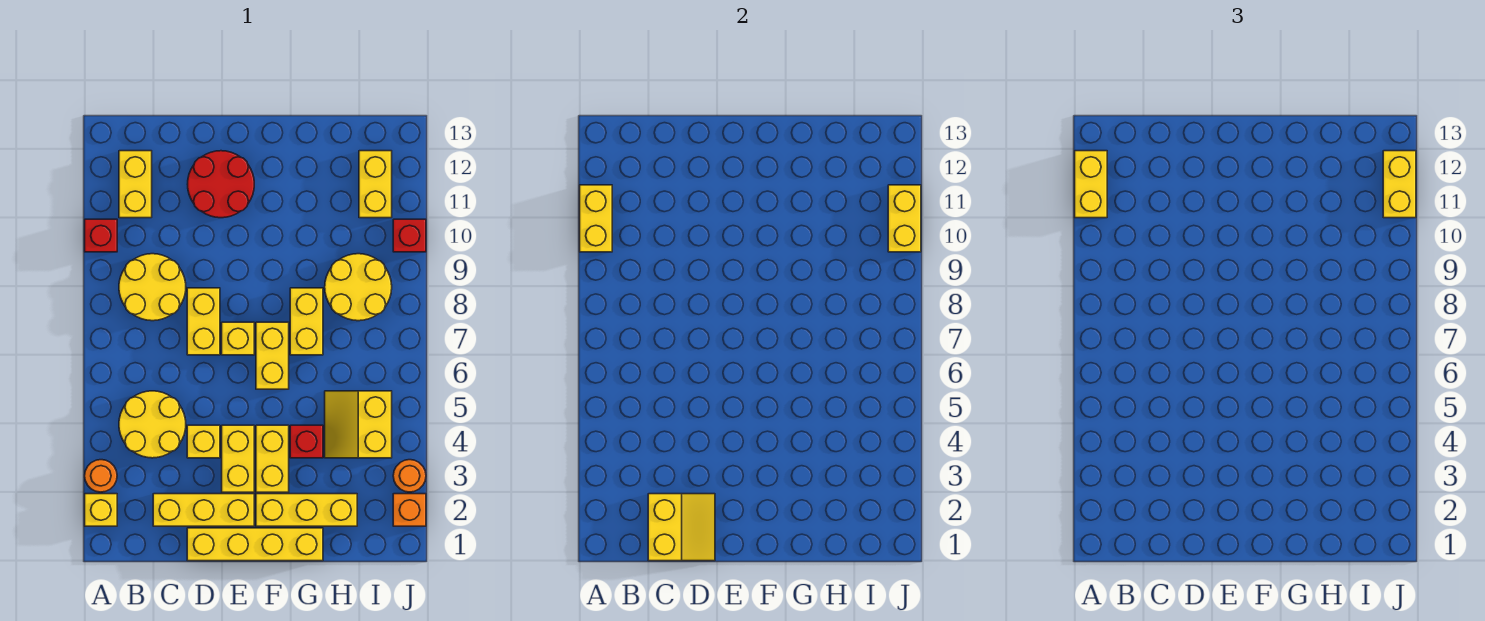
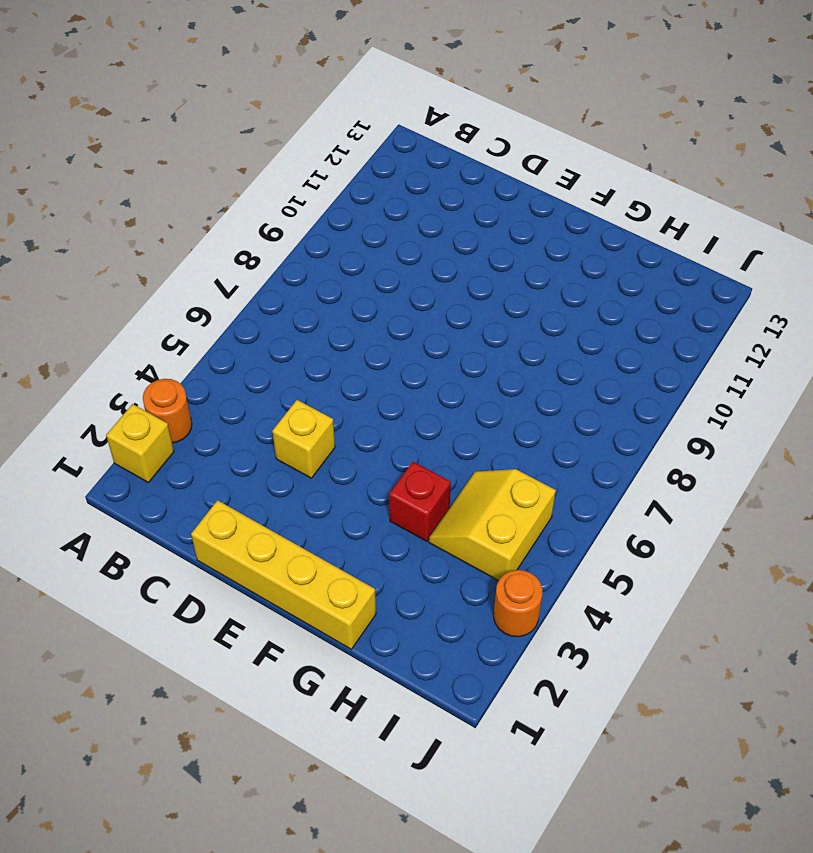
none -> red brick A10 level 1
none -> yellow round brick B4:C5 level 1
none -> yellow round brick B8:C9 level 1

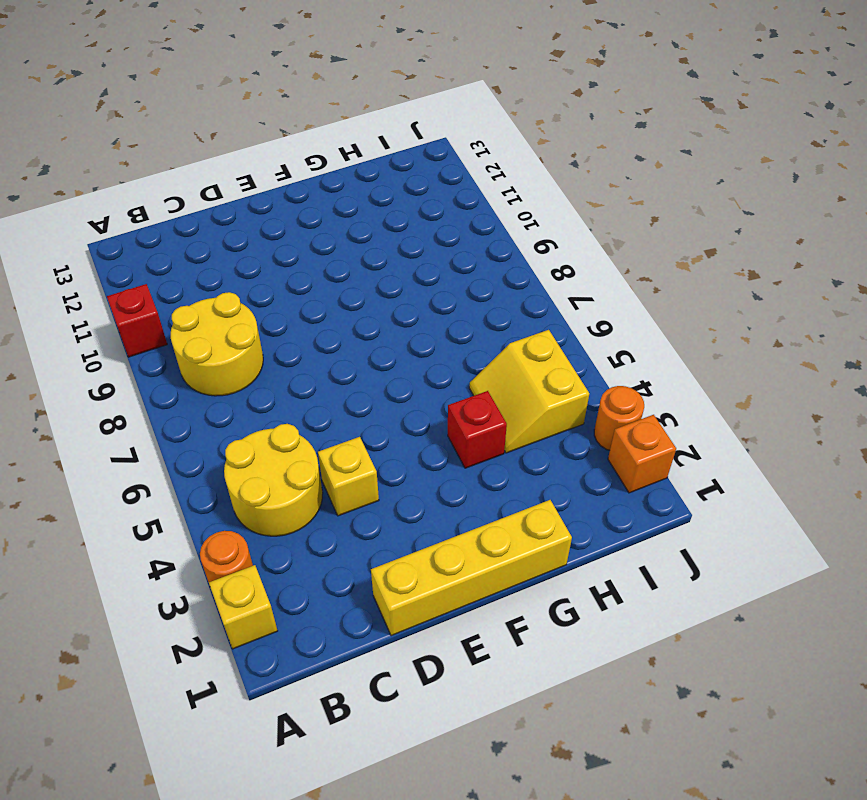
none -> yellow brick B11:B12 level 1
none -> yellow brick C2:E2 level 1
none -> yellow brick D7:D8 level 1

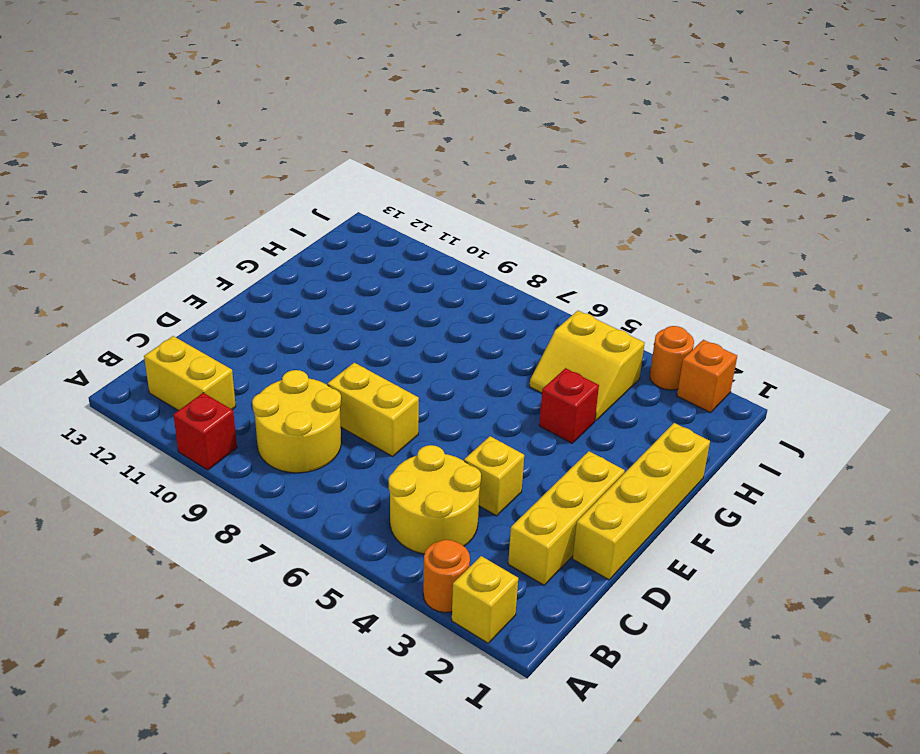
none -> red round brick D11:E12 level 1
none -> yellow brick E3:E4 level 1
none -> yellow brick E7 level 1

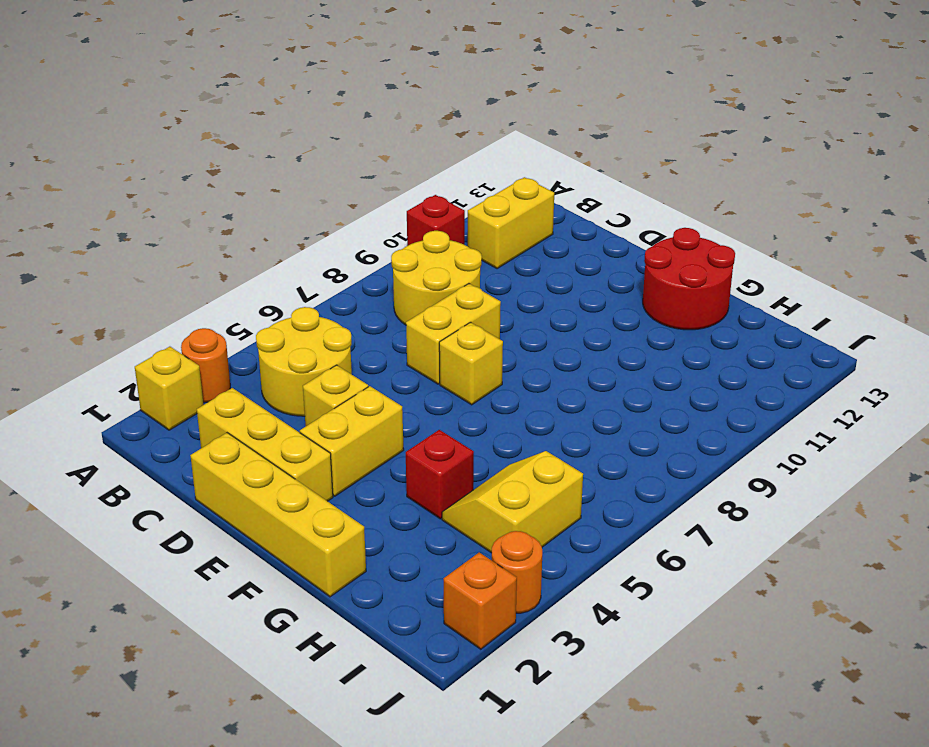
red round brick F12:G13 level 1 -> red round brick D11:E12 level 1
none -> yellow brick F2:H2 level 1
none -> yellow brick F3:F4 level 1
none -> yellow brick F6:F7 level 1

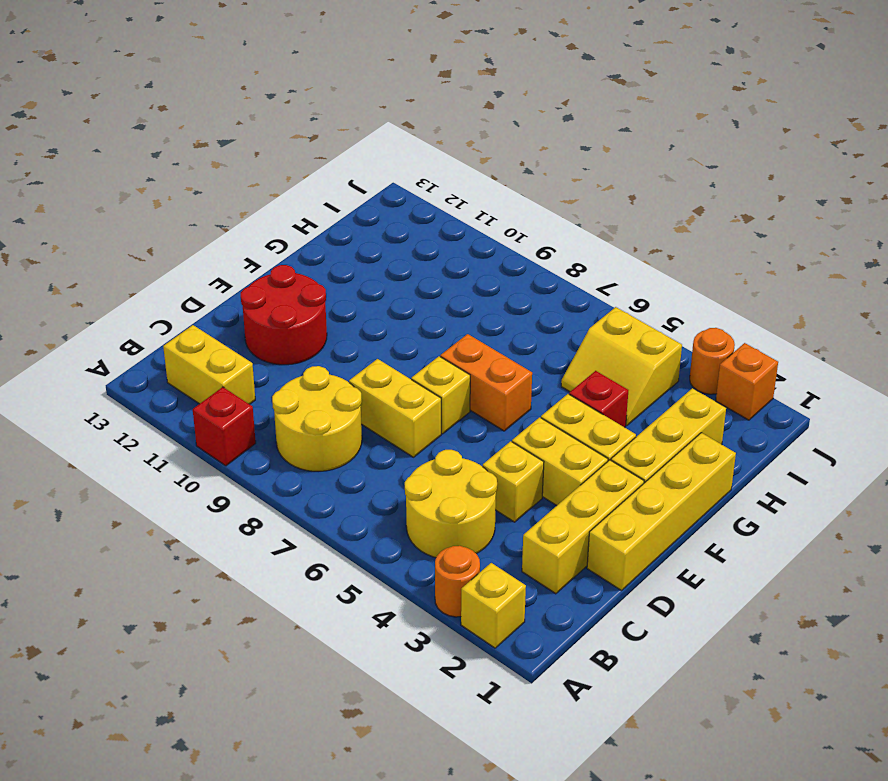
orange brick F6:F7 level 1 -> yellow brick F6:F7 level 1
none -> yellow brick G7:G8 level 1
none -> yellow round brick H8:I9 level 1
none -> yellow brick I11:I12 level 1

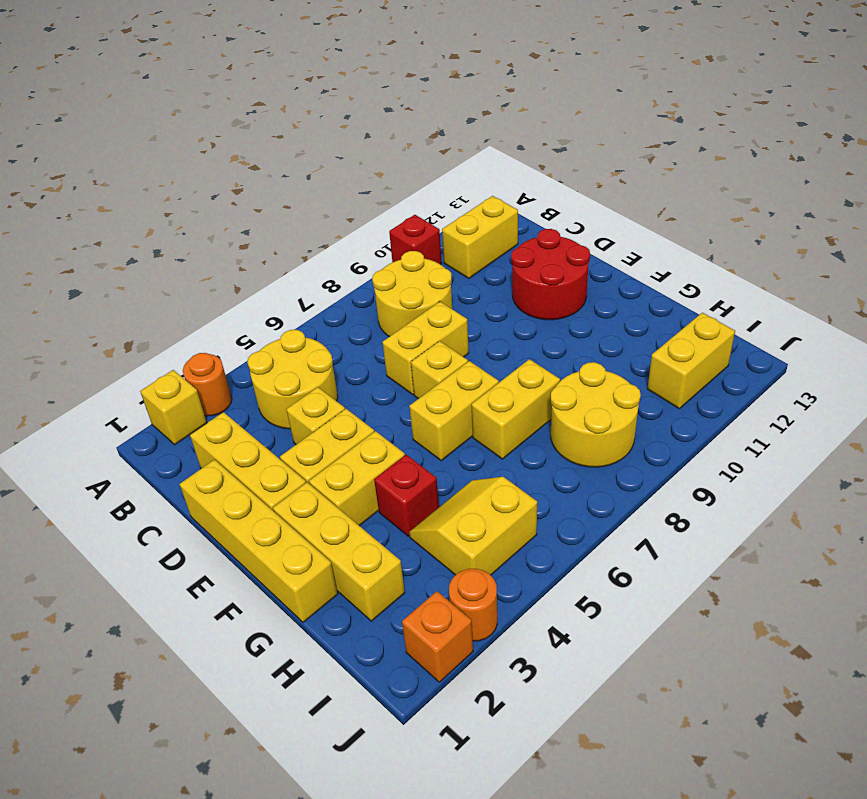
none -> red brick J10 level 1
none -> yellow brick A10:A11 level 2
none -> yellow slope C1:D2 level 2 top C

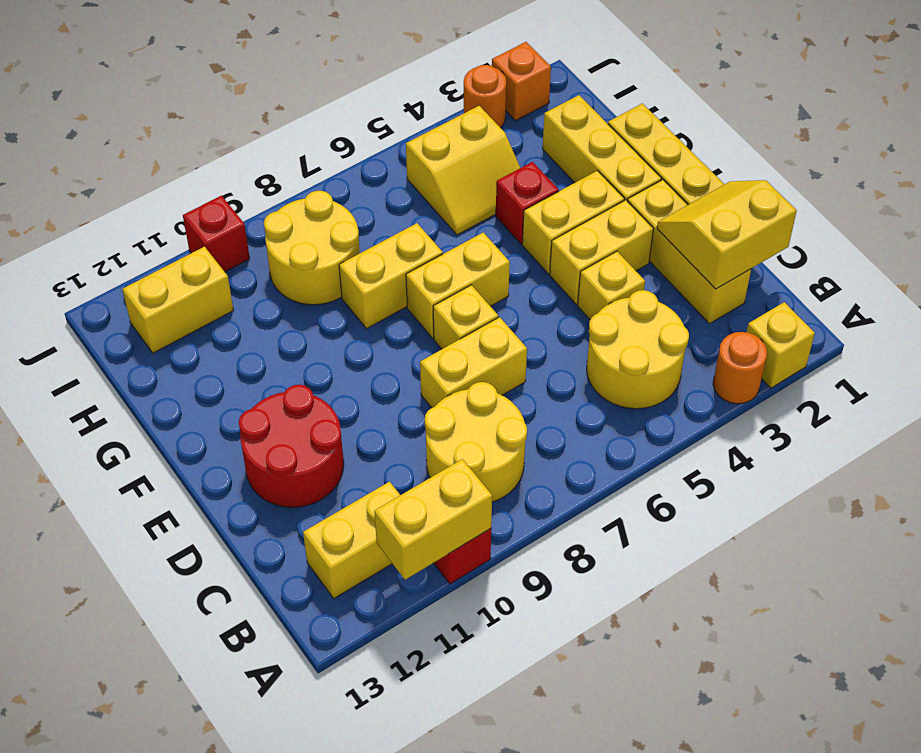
none -> yellow brick J10:J11 level 2
none -> yellow brick A11:A12 level 3
none -> yellow brick J11:J12 level 3

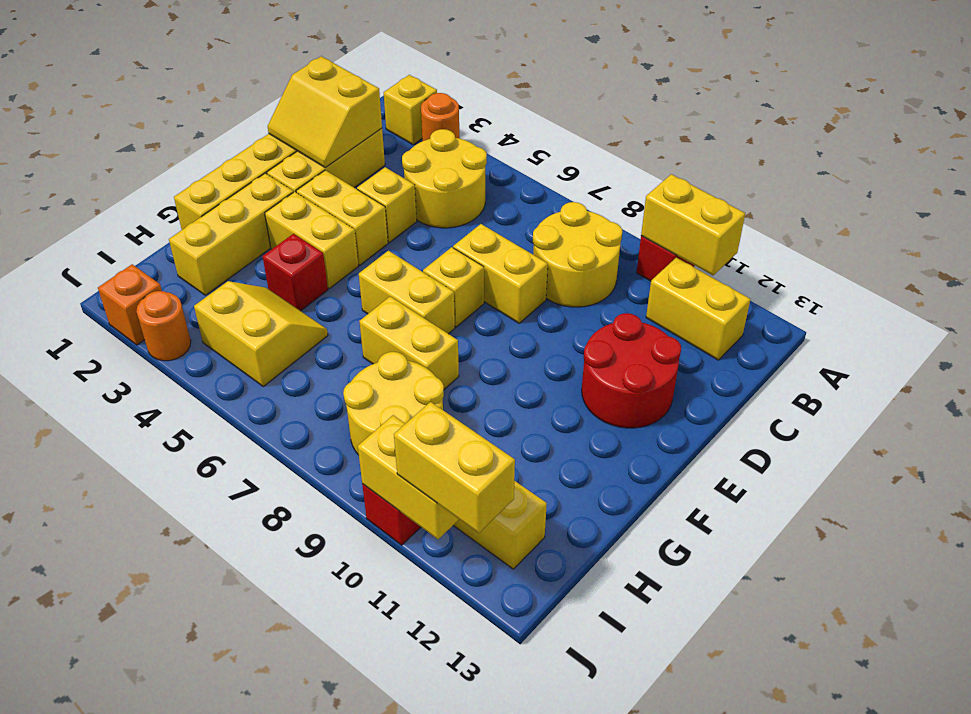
none -> yellow brick A11:A12 level 3

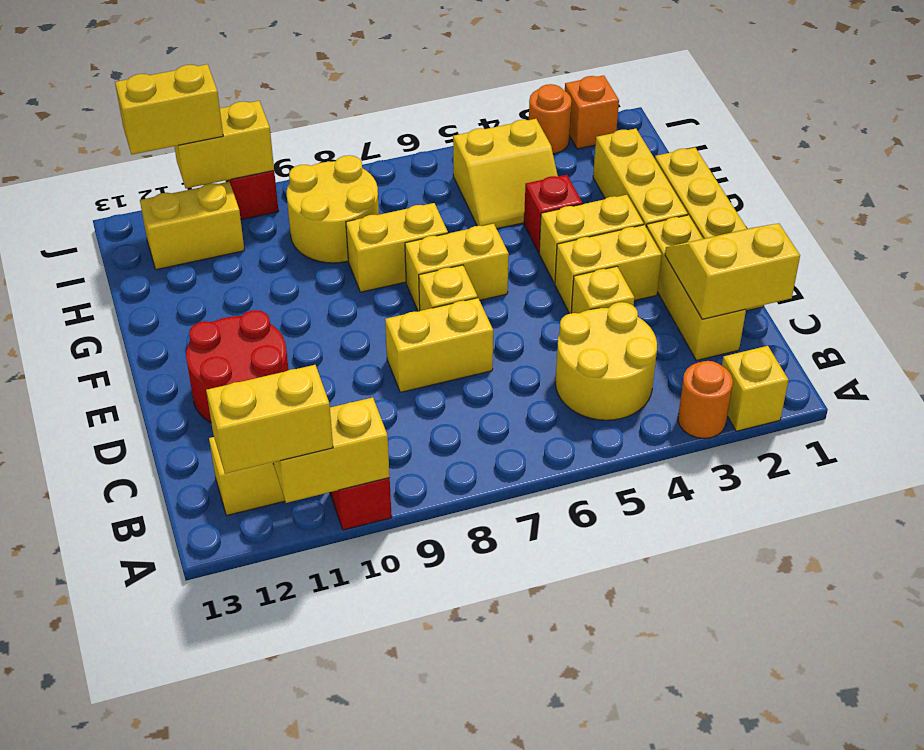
none -> yellow round brick B8:C9 level 1

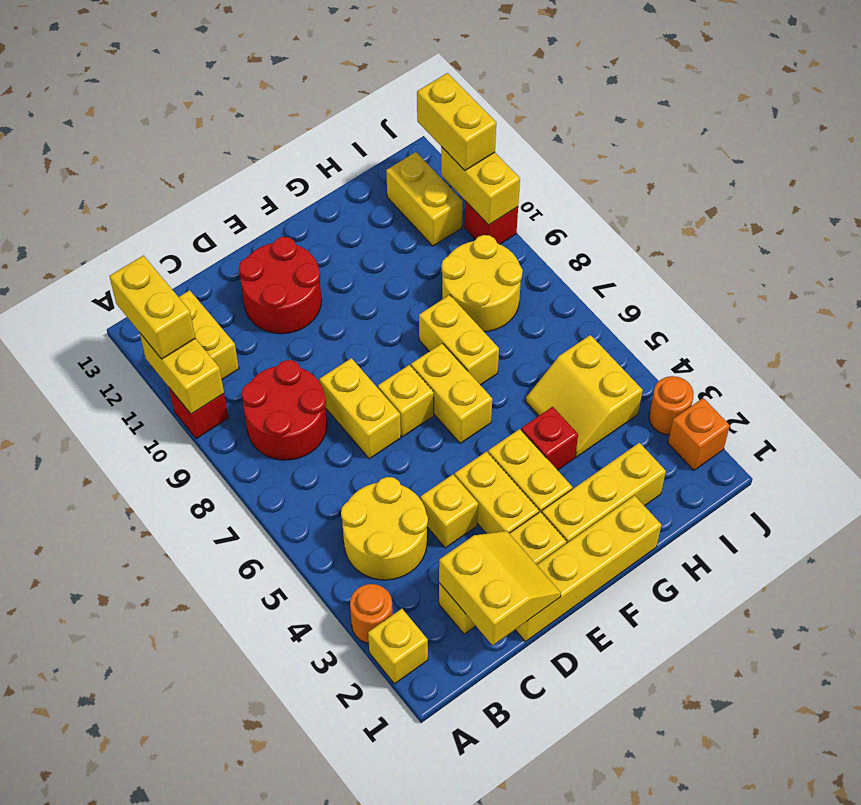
red round brick B8:C9 level 1 -> yellow round brick B8:C9 level 1

